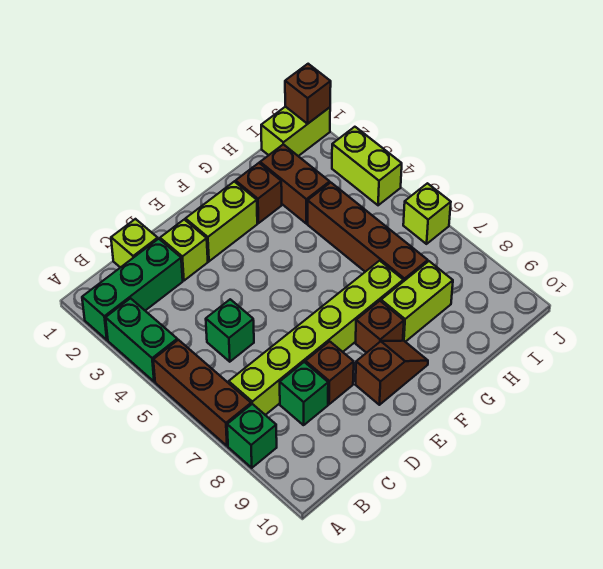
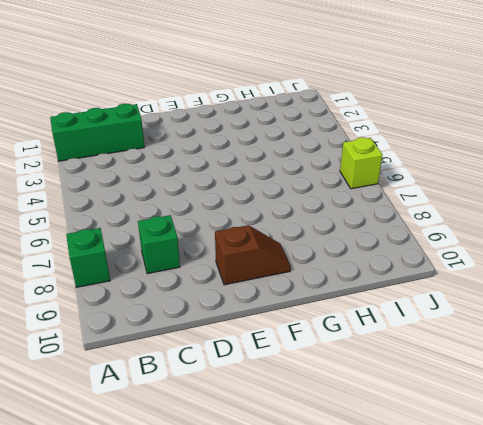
none -> green brick A3:A4 level 1
none -> brown brick A5:A7 level 1
none -> lime brick B7:G7 level 1

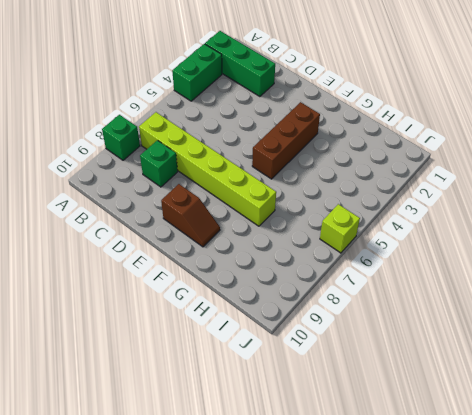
brown brick F3:F5 level 1 -> brown brick A5:A7 level 1
none -> lime brick C1 level 1
none -> green brick C5 level 1
none -> lime brick D2 level 1

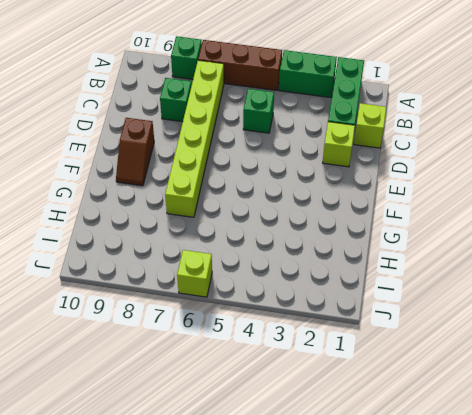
none -> brown brick D8 level 1
none -> lime brick E2:F2 level 1
none -> brown brick F8 level 1

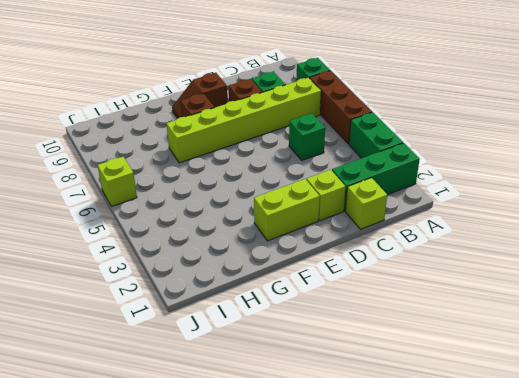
none -> brown brick G2 level 1
none -> lime brick G8:H8 level 1
none -> brown brick H2:H3 level 1

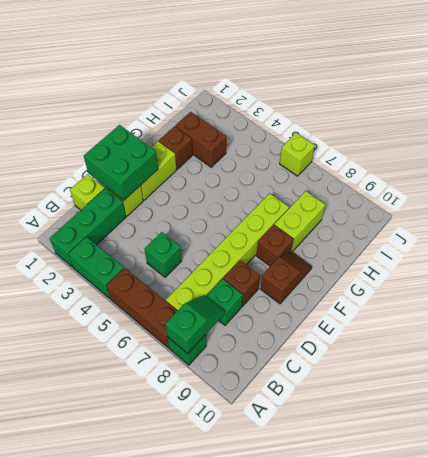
green slope A8:B8 level 2 top A -> none
green brick D1:E2 level 2 -> none
none -> brown brick H4:H7 level 1
none -> lime brick I1:J1 level 1
none -> lime brick J3:J4 level 1

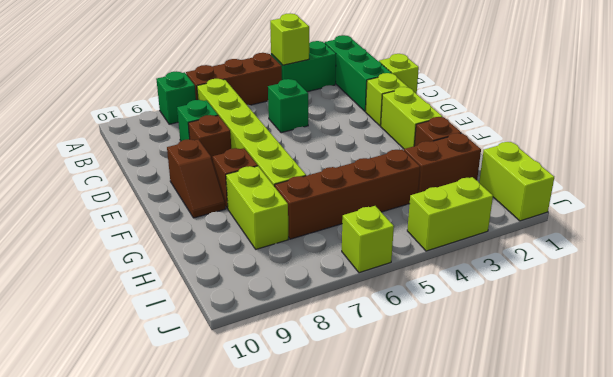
lime brick A4 level 2 -> none
none -> brown brick J1 level 2

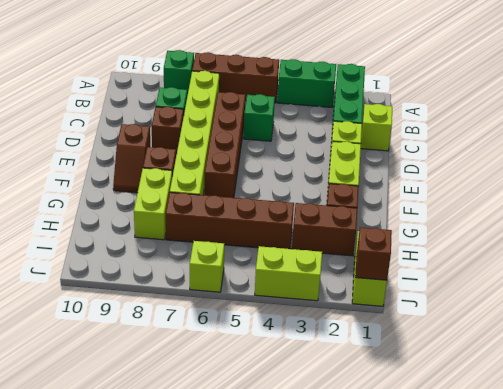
brown brick C6:F6 level 1 -> none

